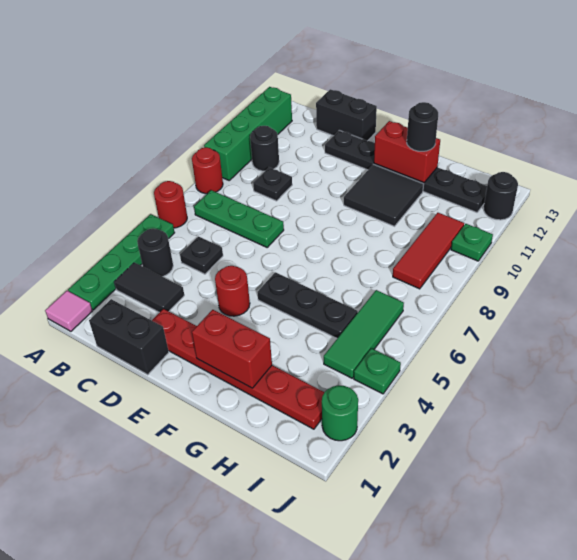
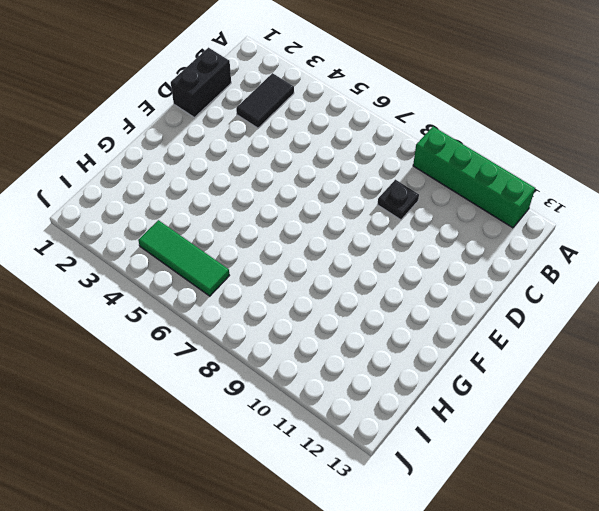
none -> pink tile A1 level 1
none -> green plate A2:A5 level 1
none -> red round brick A6 level 1

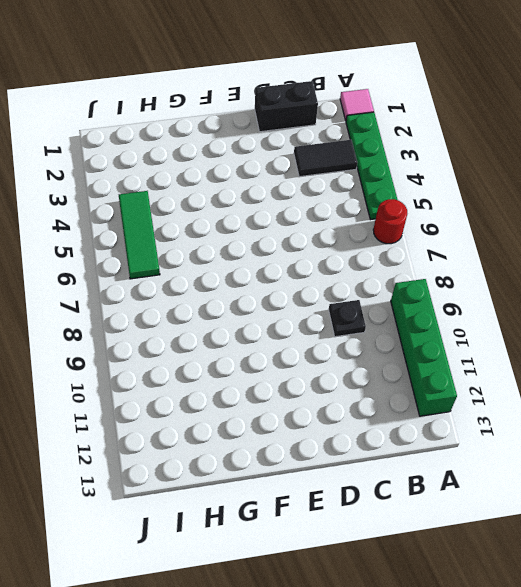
none -> red round brick A8 level 1
none -> black round brick B4 level 1
none -> green plate B7:D7 level 1

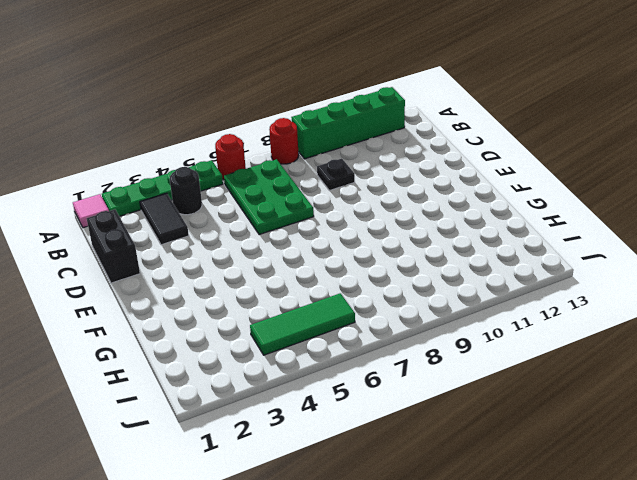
green plate B6:D7 level 1 -> green plate B7:D7 level 1
none -> black round brick B10 level 1
none -> black plate C5 level 1
none -> black brick C13:D13 level 1

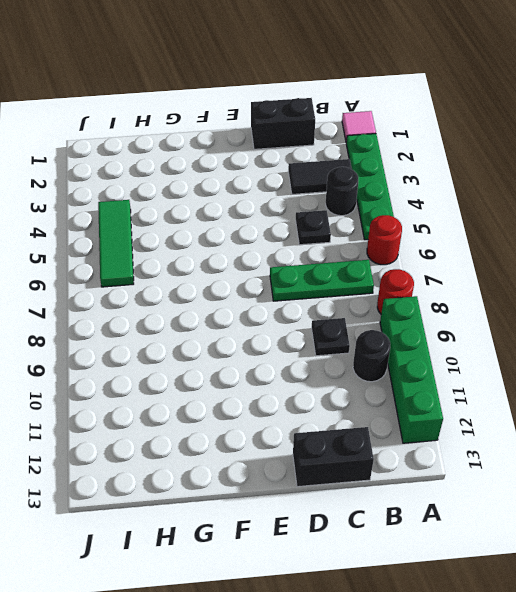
none -> red plate D2:I2 level 1
none -> black plate D12:I12 level 1
none -> red round brick E4 level 1

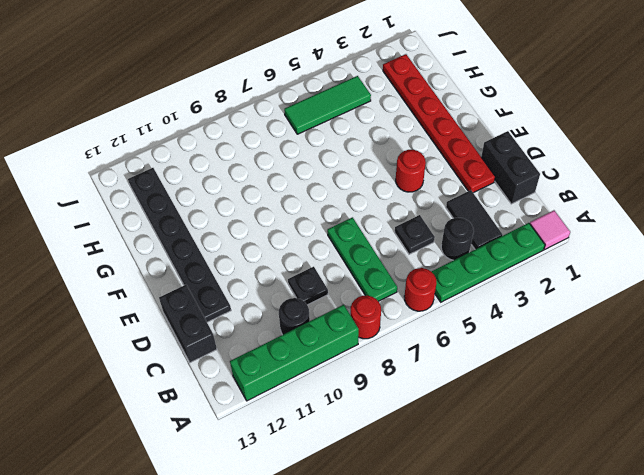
none -> black plate F5:H5 level 1
none -> black tile F10:G11 level 1
none -> red tile I8:I10 level 1

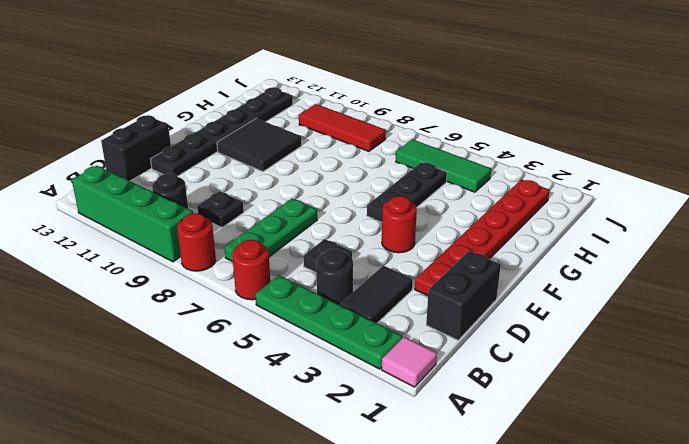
none -> green round brick J2 level 1
none -> green plate J4 level 1
none -> green plate J10 level 1

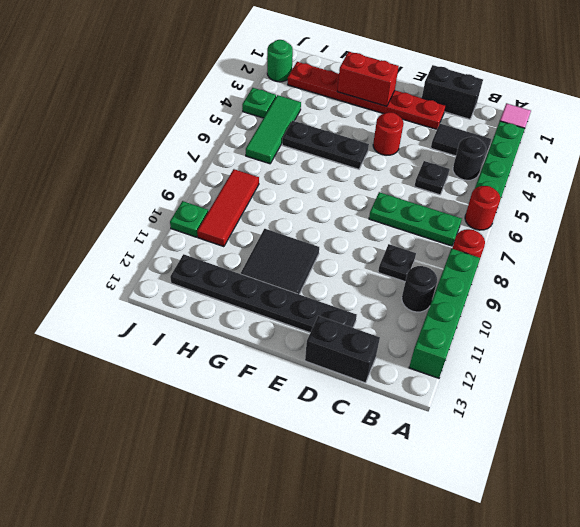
none -> black round brick J12 level 1
none -> red brick F12:G12 level 2
none -> black round brick G12 level 3

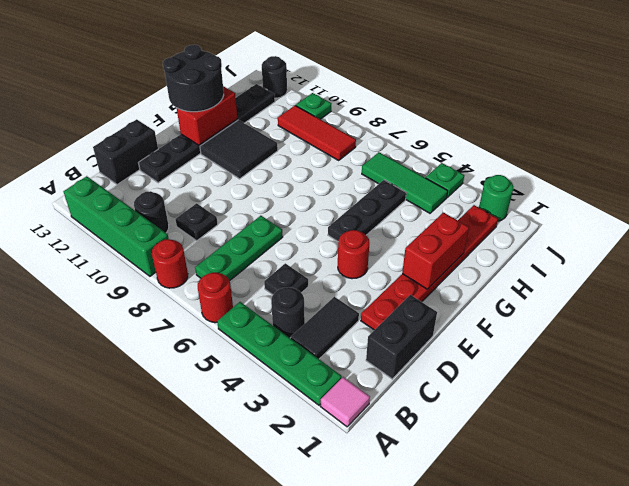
black round brick F12:G13 level 3 -> black round brick G12 level 3

